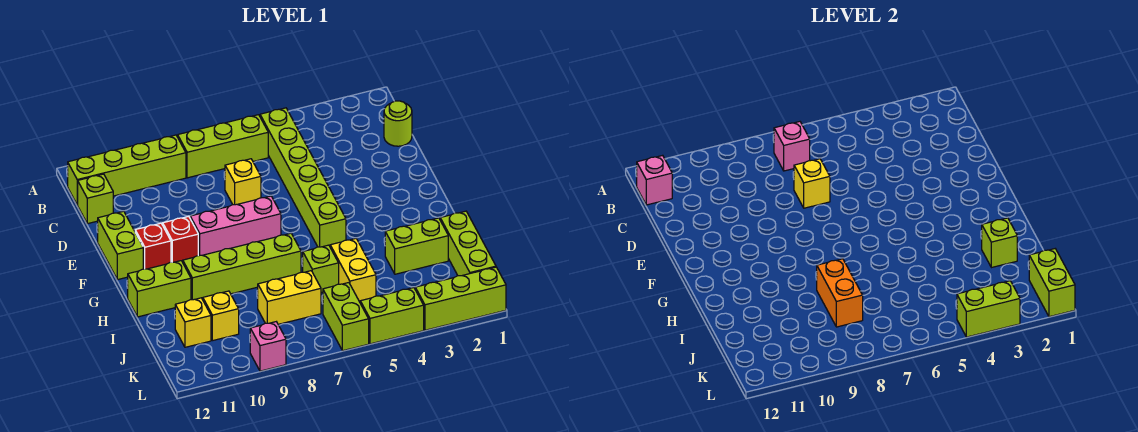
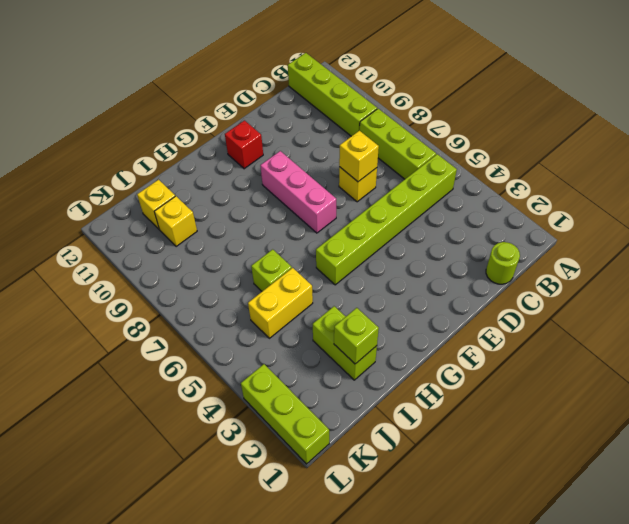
none -> lime brick C12 level 1
none -> lime brick E12:F12 level 1
none -> red brick F10 level 1
none -> lime brick H7:H10 level 1

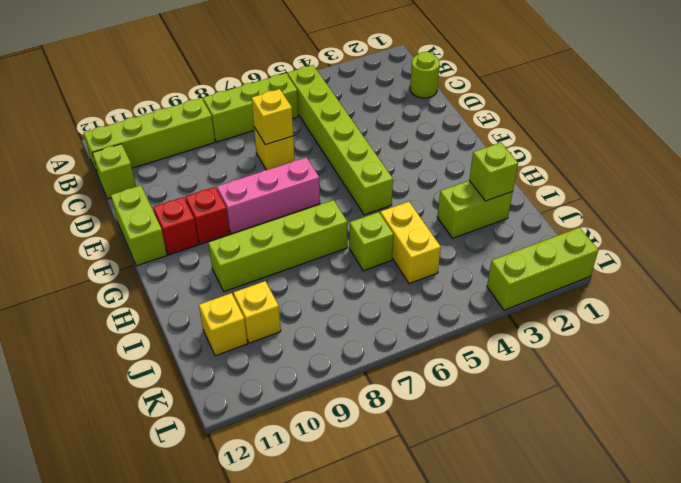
none -> lime brick H11:H12 level 1
none -> lime brick I1:K1 level 1
none -> yellow brick J7:J8 level 1
none -> lime brick K6:L6 level 1

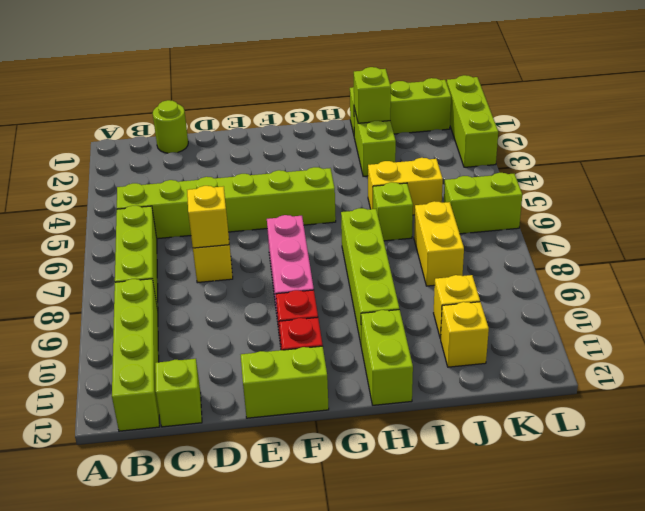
none -> lime brick L4:L5 level 1
none -> pink brick L9 level 1
none -> pink brick B7 level 2
none -> pink brick B12 level 2

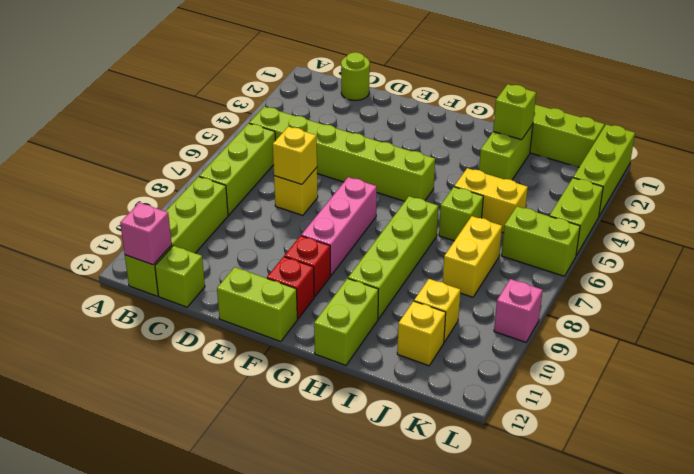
none -> pink brick B7 level 2
none -> orange brick I8:J8 level 2
none -> lime brick K1:L1 level 2
none -> lime brick L3:L4 level 2

